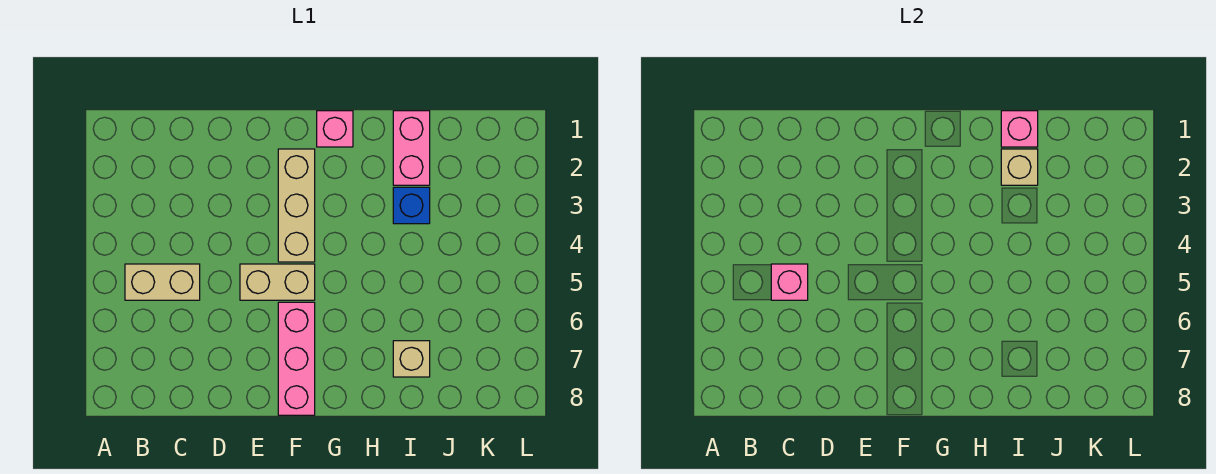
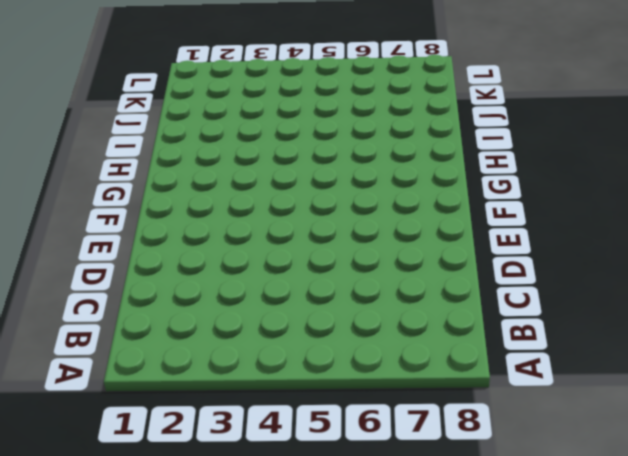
none -> tan brick B5:C5 level 1
none -> tan brick E5:F5 level 1

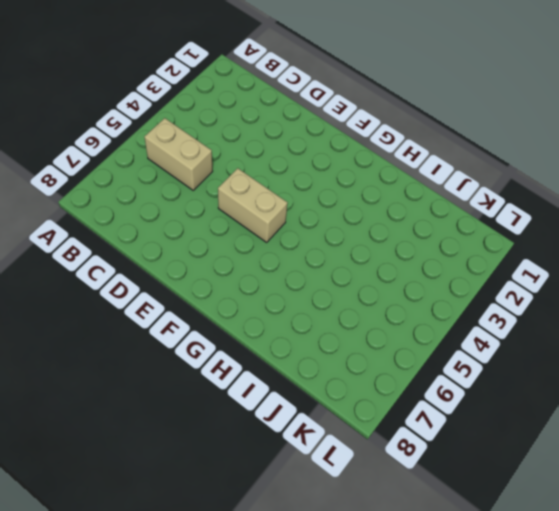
none -> tan brick F2:F4 level 1
none -> pink brick F6:F8 level 1

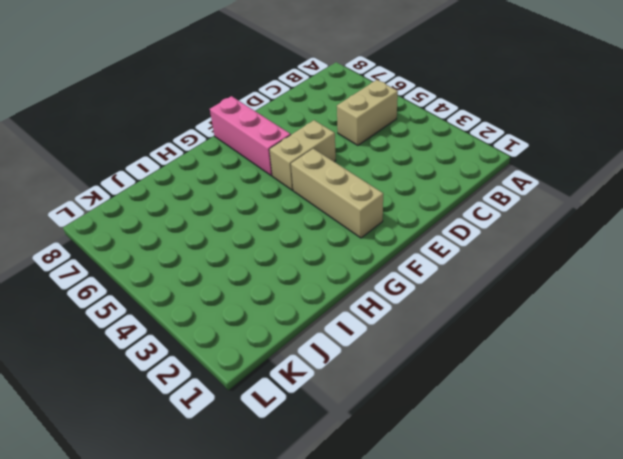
none -> pink brick G1 level 1
none -> pink brick I1:I2 level 1

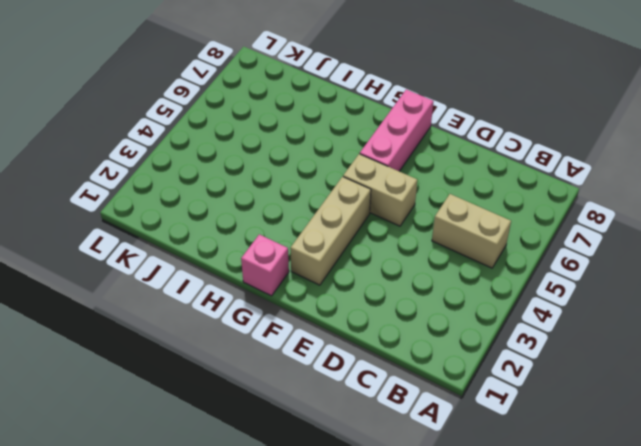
none -> pink brick I1:I2 level 1
none -> blue brick I3 level 1

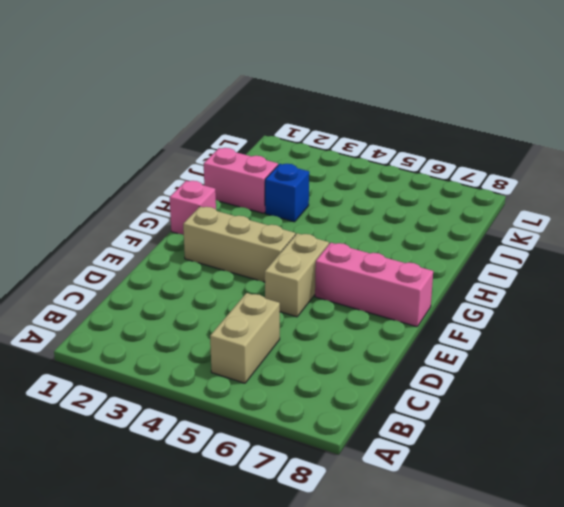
none -> tan brick I7 level 1
none -> pink brick C5 level 2

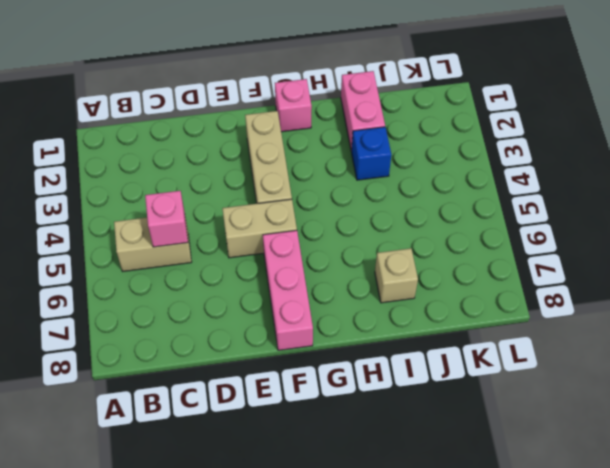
none -> pink brick I1 level 2
none -> tan brick I2 level 2

